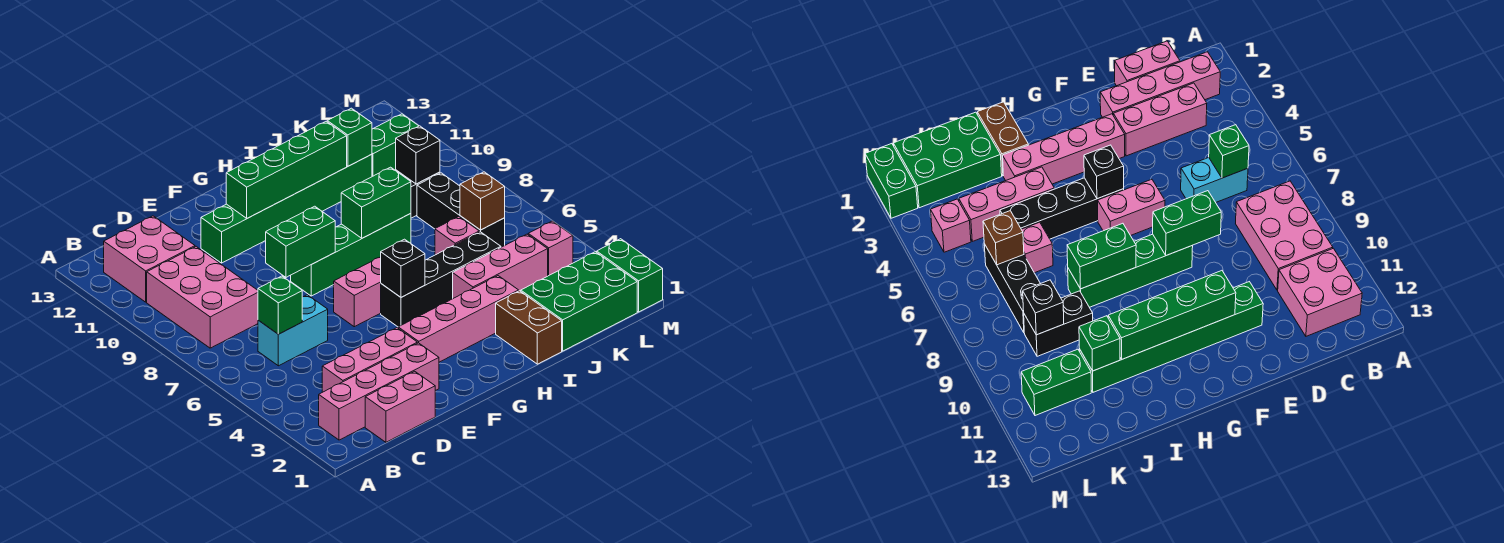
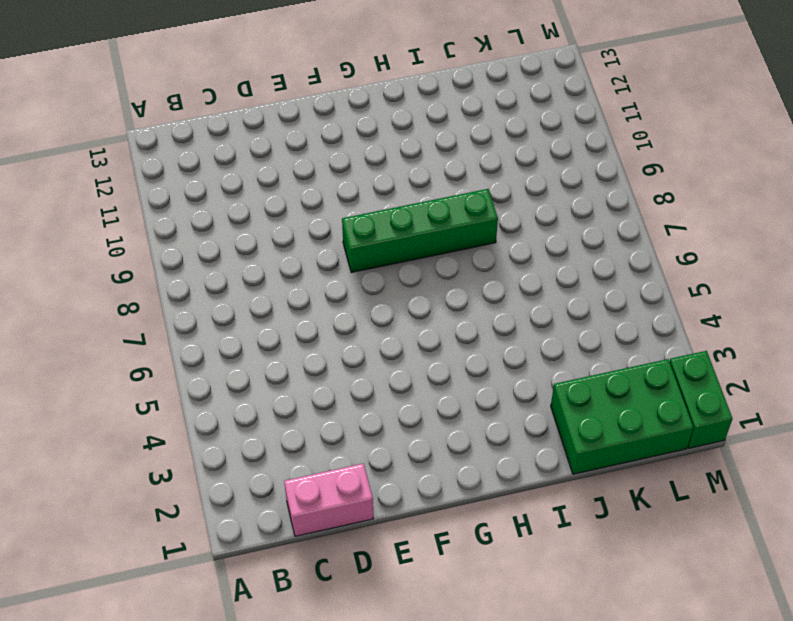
none -> pink brick B2:E2 level 1
none -> pink brick B8:C10 level 1
none -> pink brick B11:C12 level 1

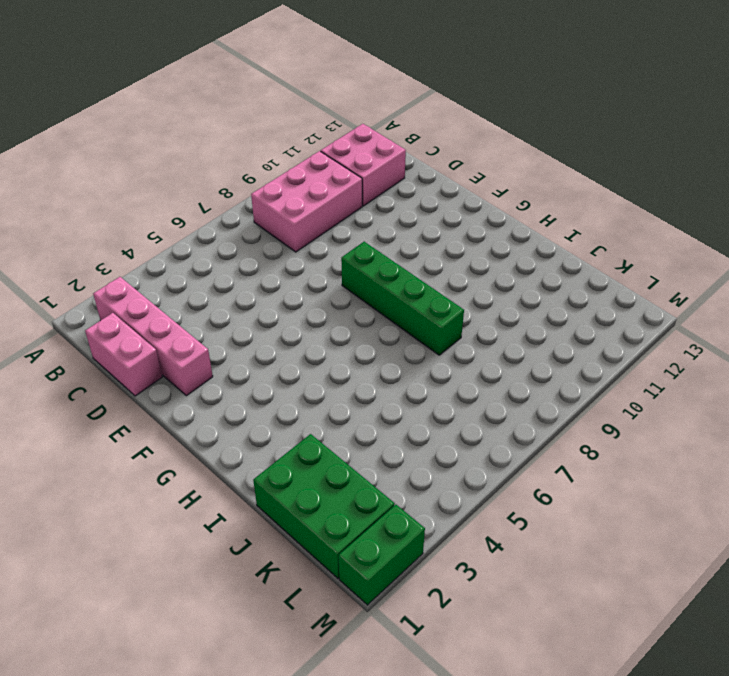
none -> pink brick C3:E3 level 1
none -> cyan brick C6:D6 level 1
none -> green brick E11:J11 level 1

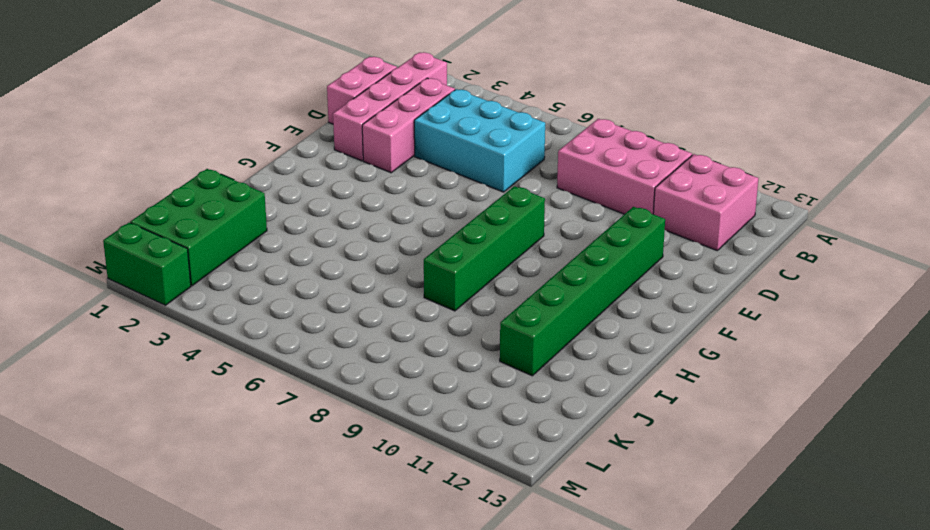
cyan brick C4:D6 level 1 -> cyan brick C6:D6 level 1
none -> pink brick F3:I3 level 1
none -> pink brick F6:G6 level 1
none -> black brick G5:J5 level 1

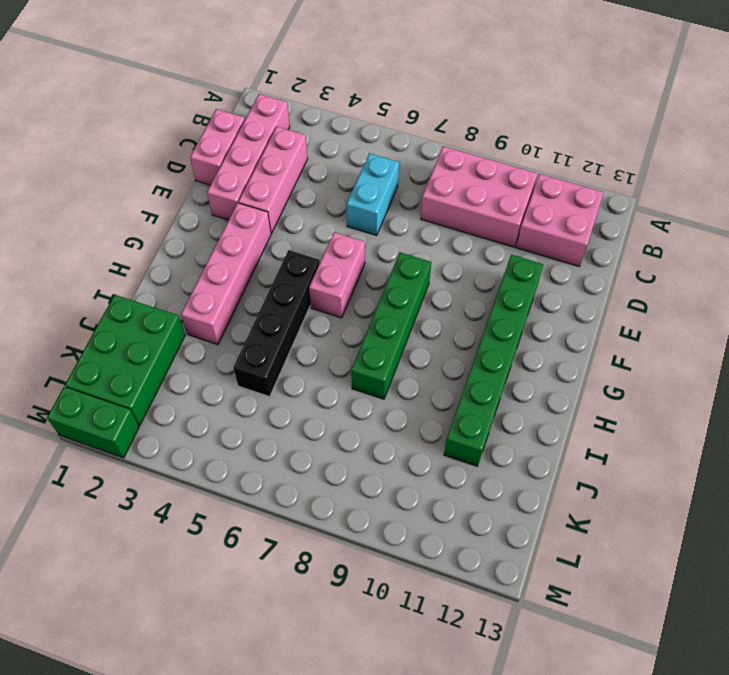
none -> brown brick I1:I2 level 1
none -> pink brick I4:K4 level 1
none -> pink brick J6 level 1

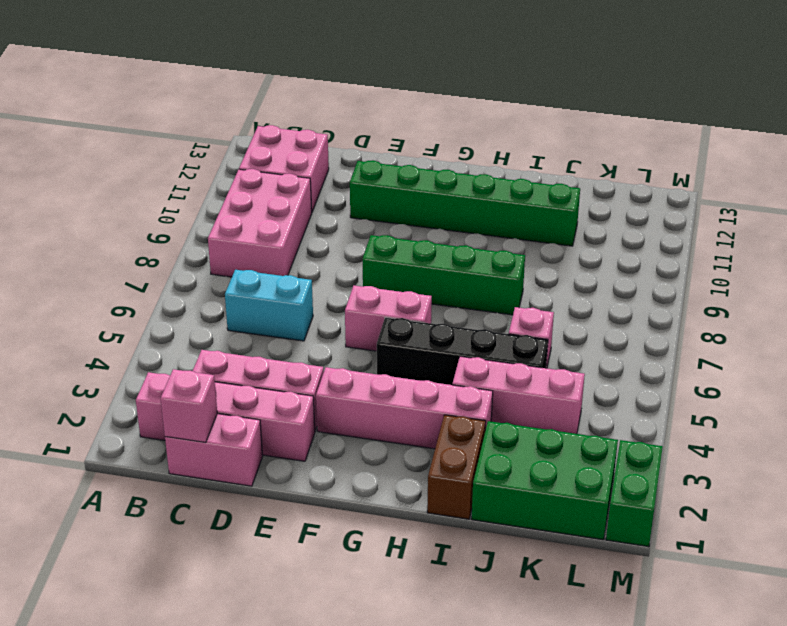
pink brick C1 level 2 -> pink brick L4 level 1
none -> black brick J9:K9 level 1
none -> black brick K6:K8 level 1
none -> green brick K11:L11 level 1

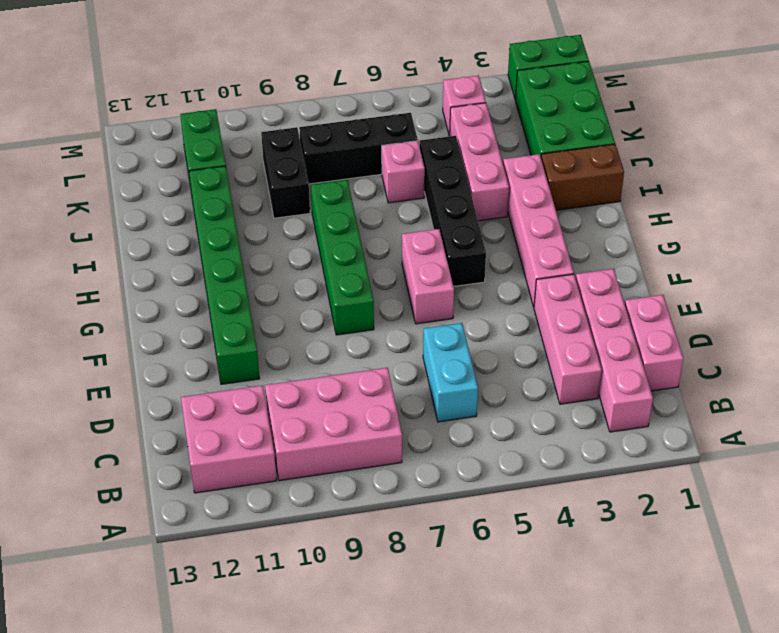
none -> green brick C6 level 2
none -> green brick E8:F8 level 2
none -> green brick F11:I11 level 2

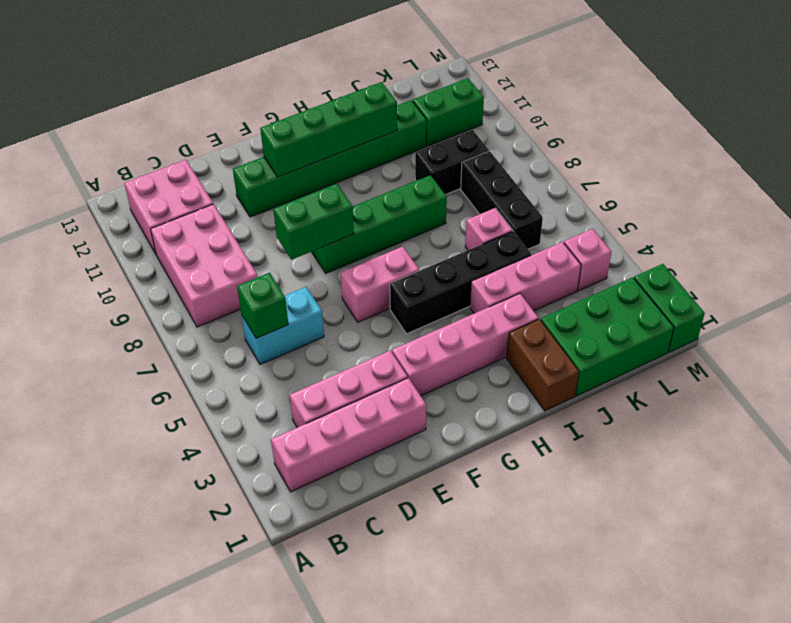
none -> pink brick C1:D1 level 1
none -> black brick G5 level 2
none -> green brick H8:I8 level 2

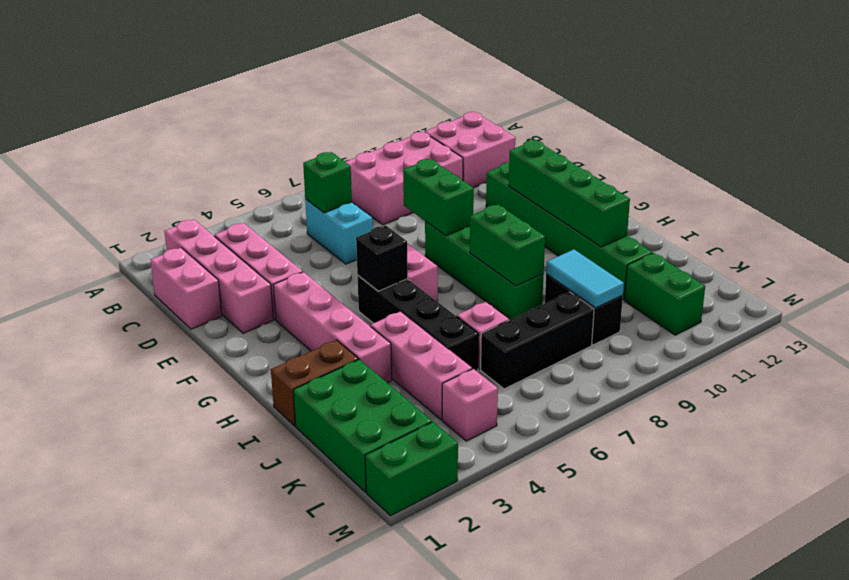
cyan tile J9:K9 level 2 -> black brick K9 level 2
none -> green brick J11 level 2
none -> brown brick K6 level 2

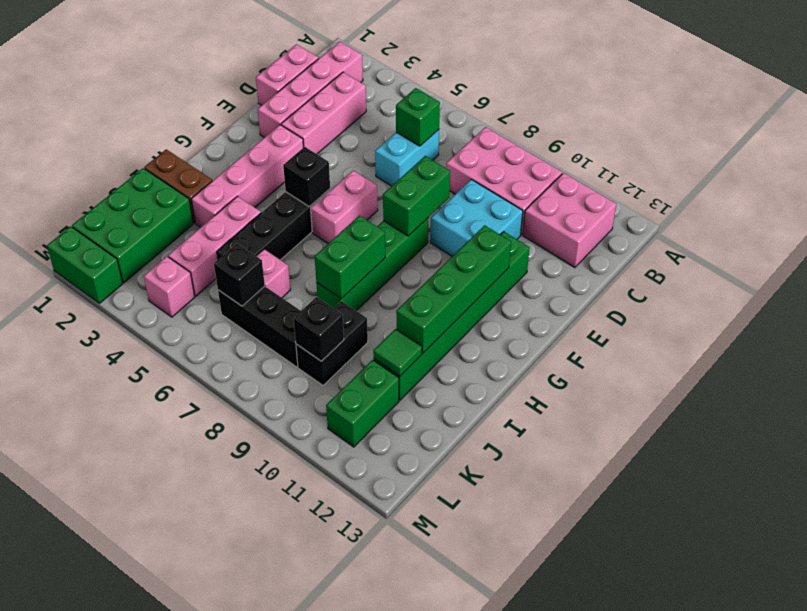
cyan brick D9:E10 level 1 -> none
green tile J11 level 2 -> green brick J11 level 2
black brick K6 level 2 -> brown brick K6 level 2

